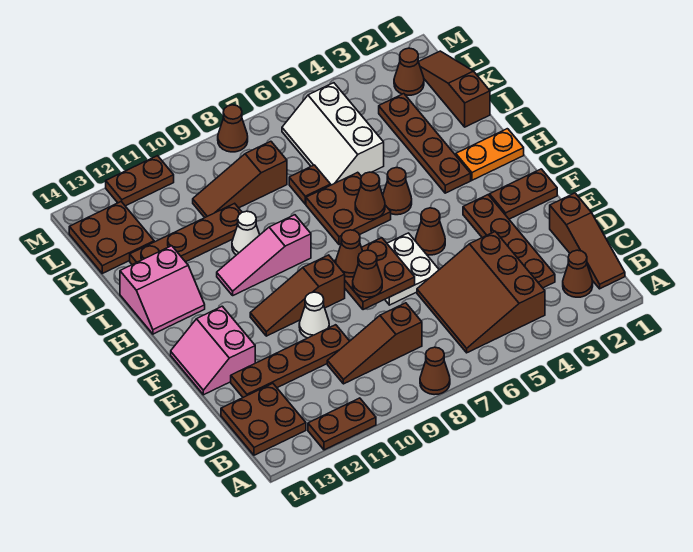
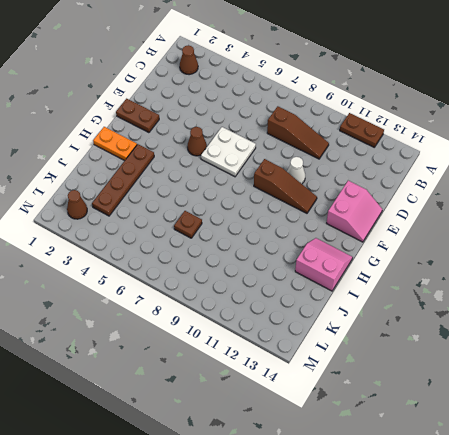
none -> brown cone A8 level 1
none -> brown slope B1:D1 level 1 top D
none -> brown slope B4:D6 level 1 top 4
none -> brown plate B13:C14 level 1

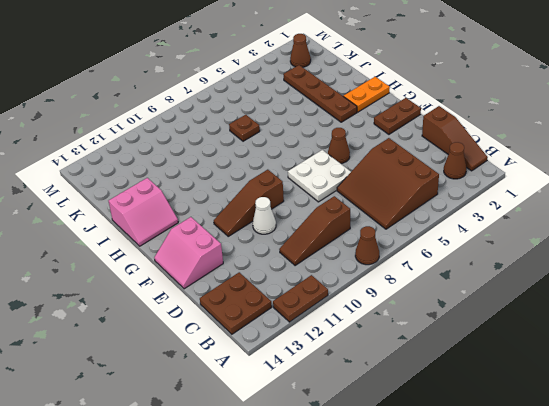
none -> brown plate C3:F3 level 1
none -> brown plate D10:D13 level 1
none -> brown cone H5 level 1
none -> brown plate H6:I7 level 1

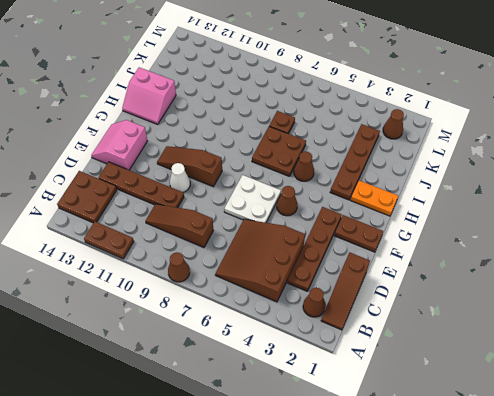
none -> pink slope H9:H11 level 1 top 9
none -> white cone I10 level 1
none -> brown slope J1:L1 level 1 top J
none -> white slope J5:L6 level 1 top 5

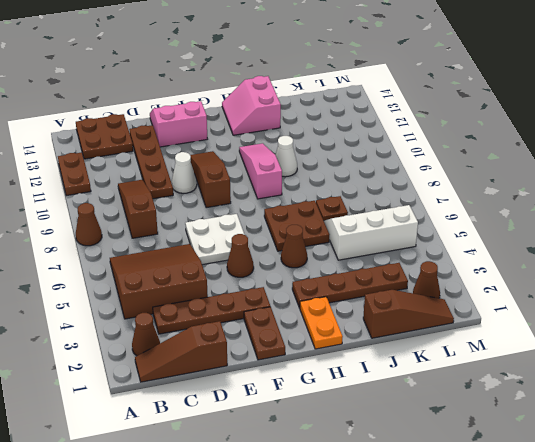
none -> brown plate J10:J13 level 1
none -> brown slope K8:K10 level 1 top 8
none -> brown plate K13:L14 level 1
none -> brown cone M8 level 1

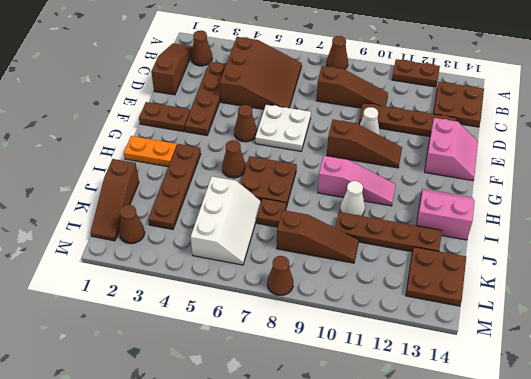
none -> brown plate M11:M12 level 1
none -> brown plate E7:F8 level 2
none -> brown cone H6 level 2
none -> brown cone E8 level 3

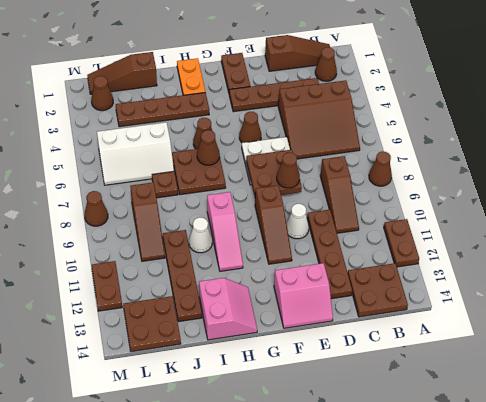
none -> brown cone F8 level 3

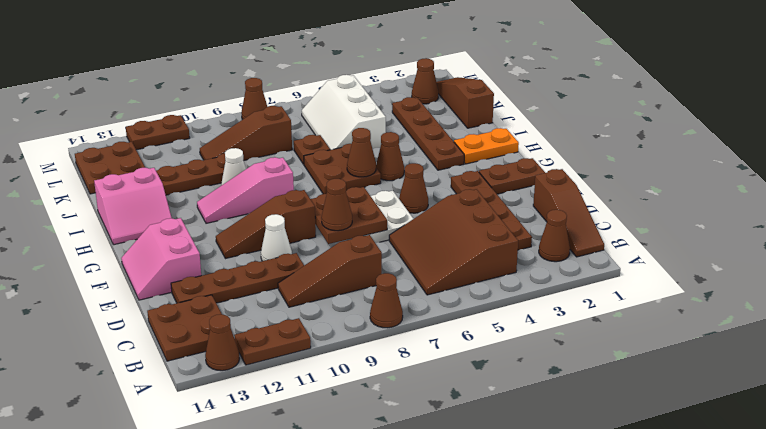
brown cone A13 level 1 -> brown cone F8 level 3

